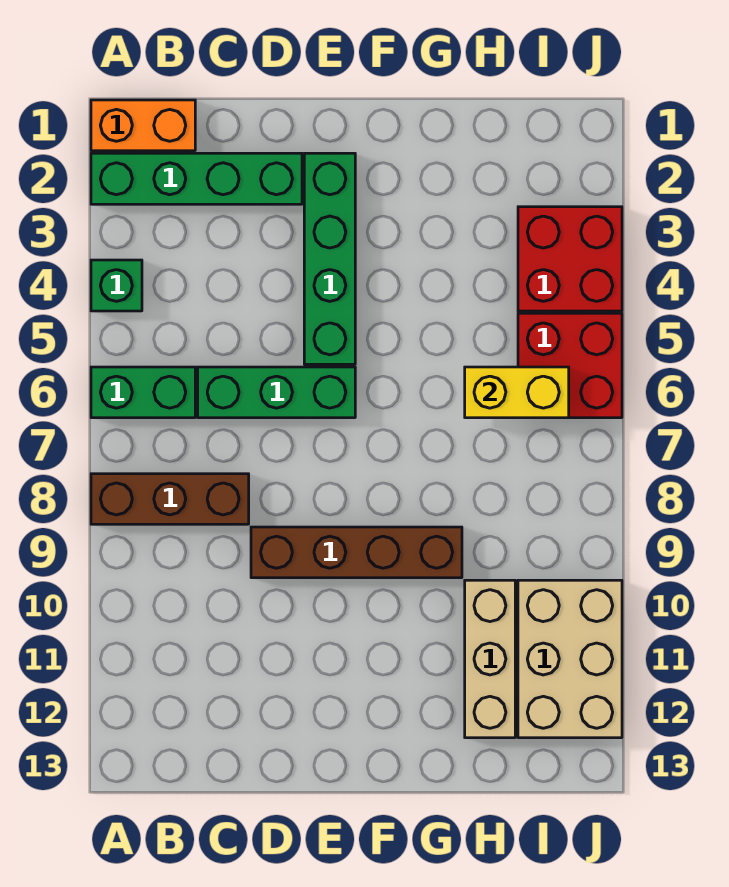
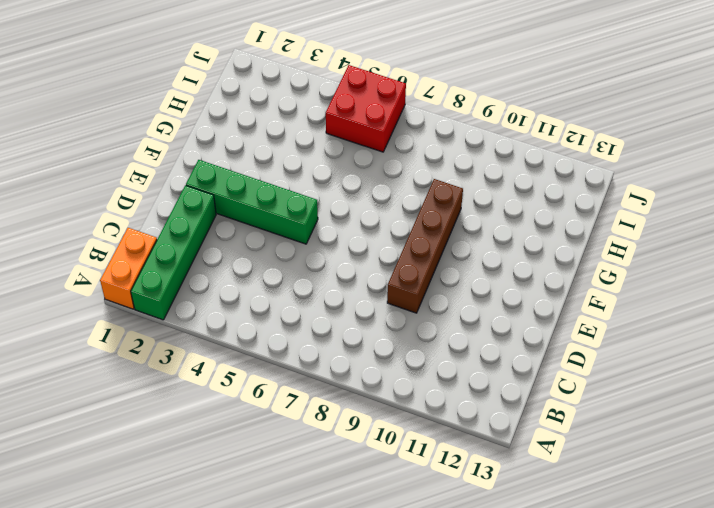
none -> green brick A4 level 1
none -> green brick A6:B6 level 1
none -> brown brick A8:C8 level 1

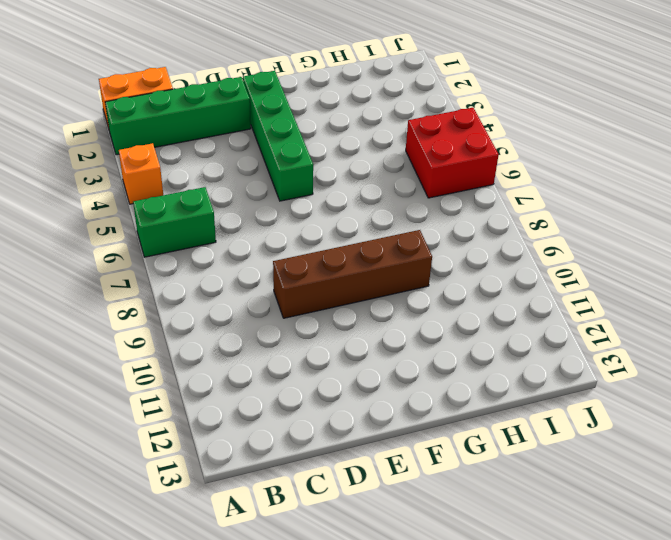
orange brick A4 level 1 -> green brick A4 level 1
none -> brown brick A8:C8 level 1
none -> green brick C6:E6 level 1
none -> tan brick H10:H12 level 1

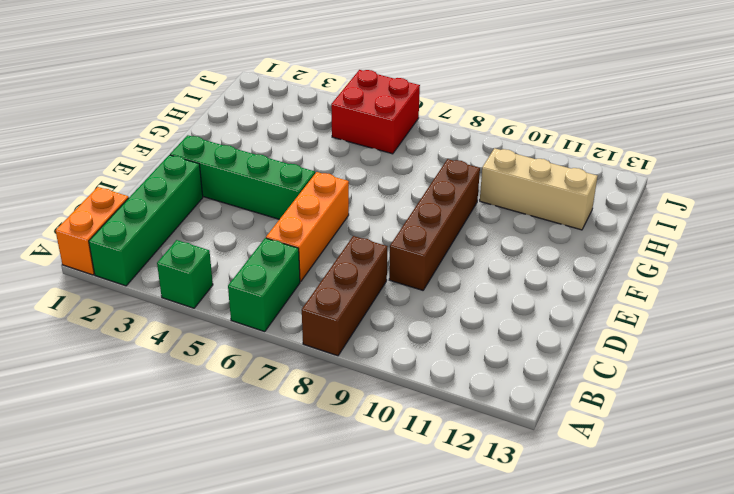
orange brick C6:E6 level 1 -> green brick C6:E6 level 1
none -> red brick I3:J4 level 1
none -> tan brick I10:J12 level 1
none -> yellow brick H6:I6 level 2

